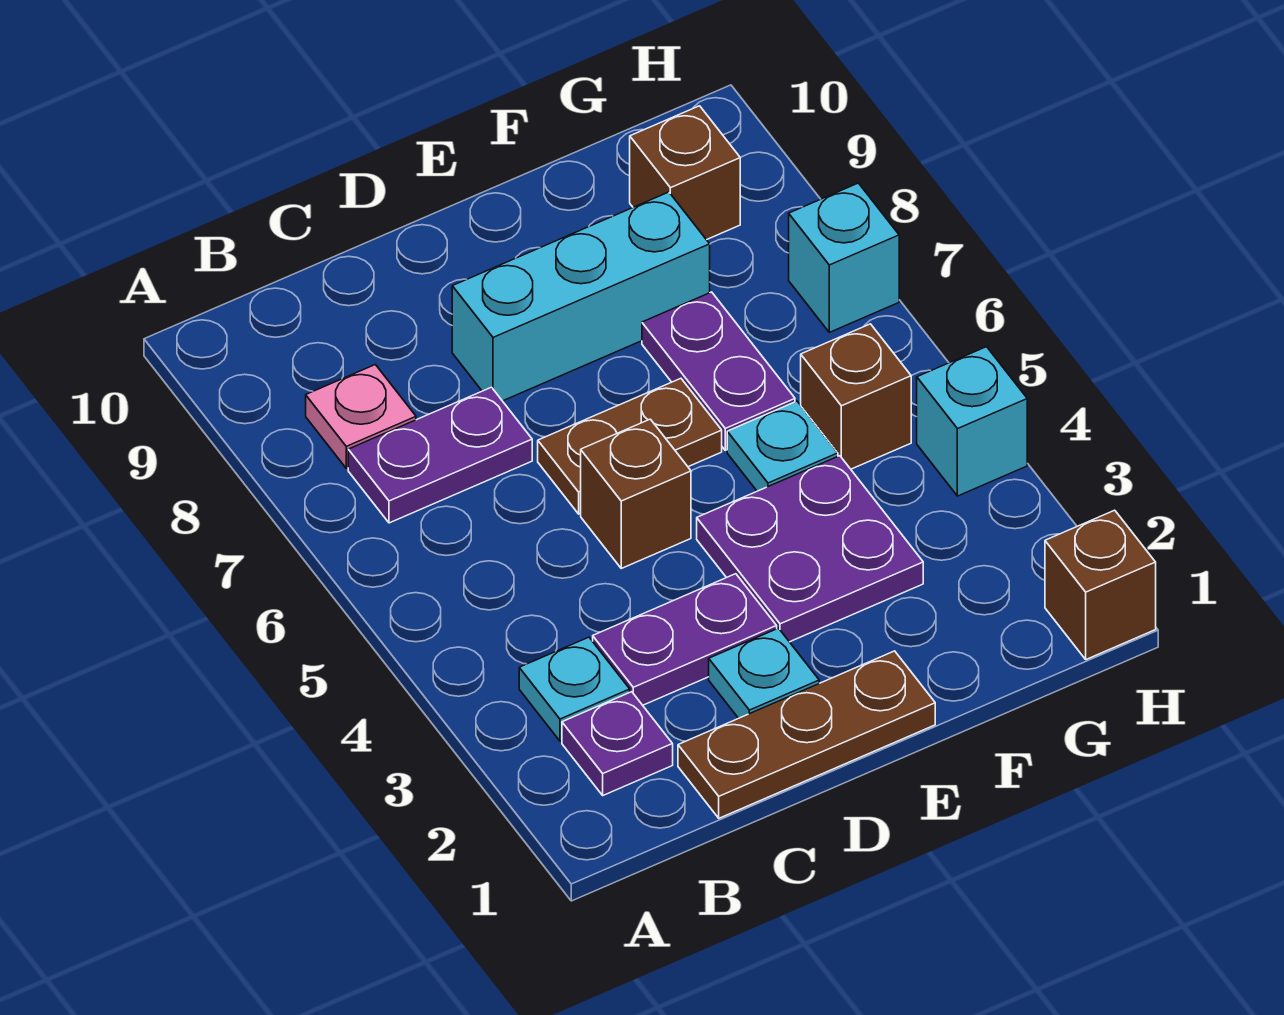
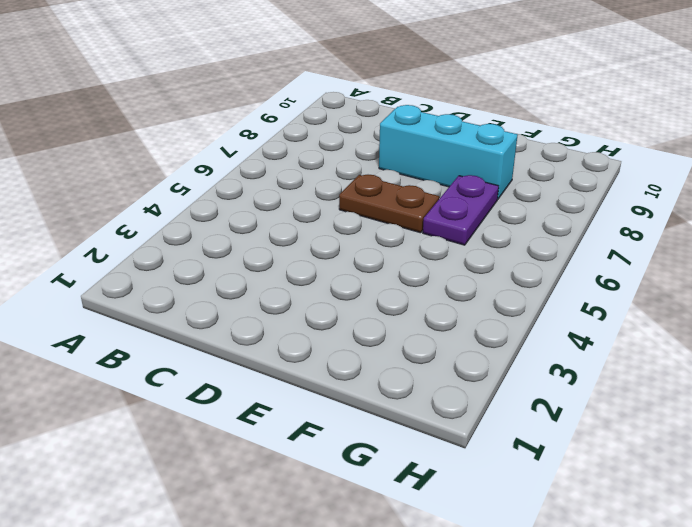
none -> purple plate B2 level 1
none -> cyan plate B3 level 1
none -> purple plate B7:C7 level 1

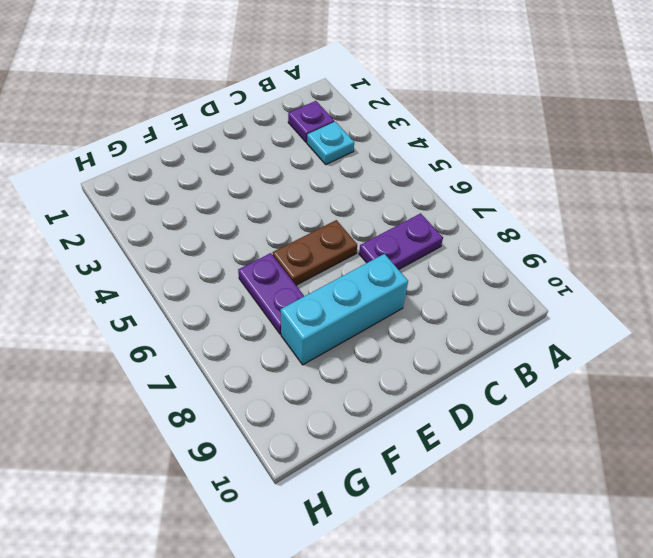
none -> pink plate B8 level 1
none -> brown plate C1:E1 level 1
none -> purple plate C3:D3 level 1

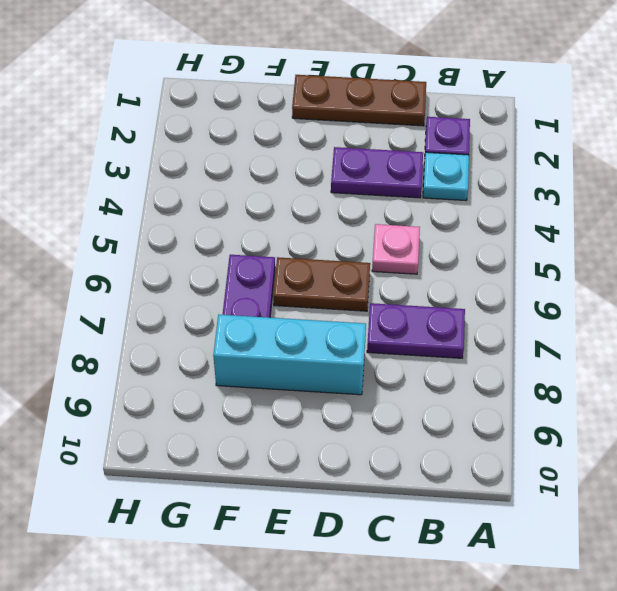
pink plate C5 level 1 -> pink plate B8 level 1
none -> cyan plate D2 level 1
none -> brown brick D5 level 1
none -> purple plate E3:F4 level 1

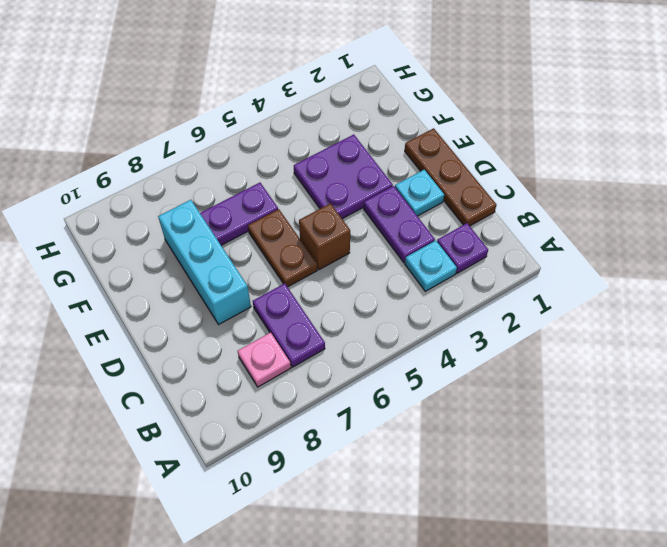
none -> cyan plate F5 level 1
none -> brown brick G5 level 1
none -> brown brick G9 level 1

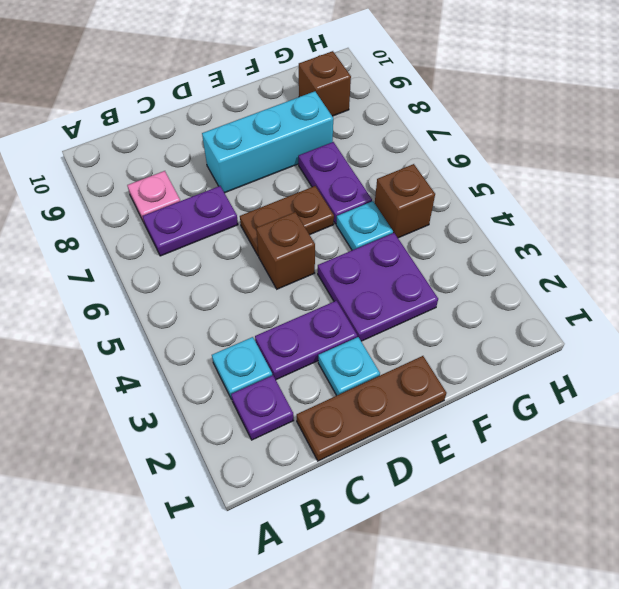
none -> brown brick H1 level 1
none -> cyan brick H4 level 1
none -> cyan brick H7 level 1

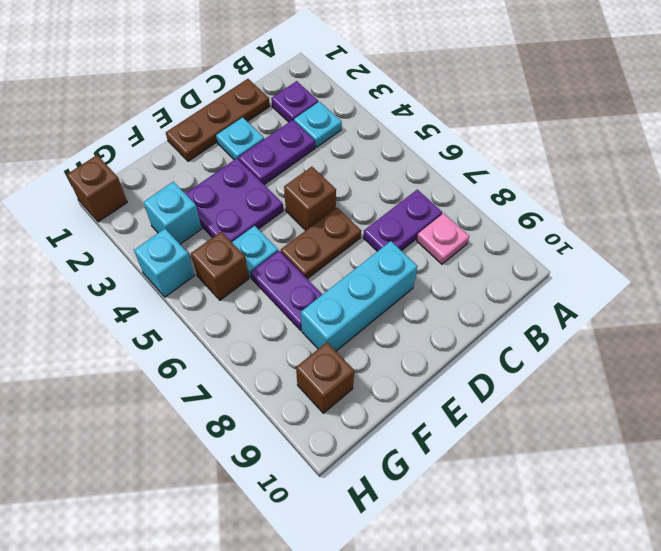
cyan brick G3 level 1 -> cyan brick H7 level 1

